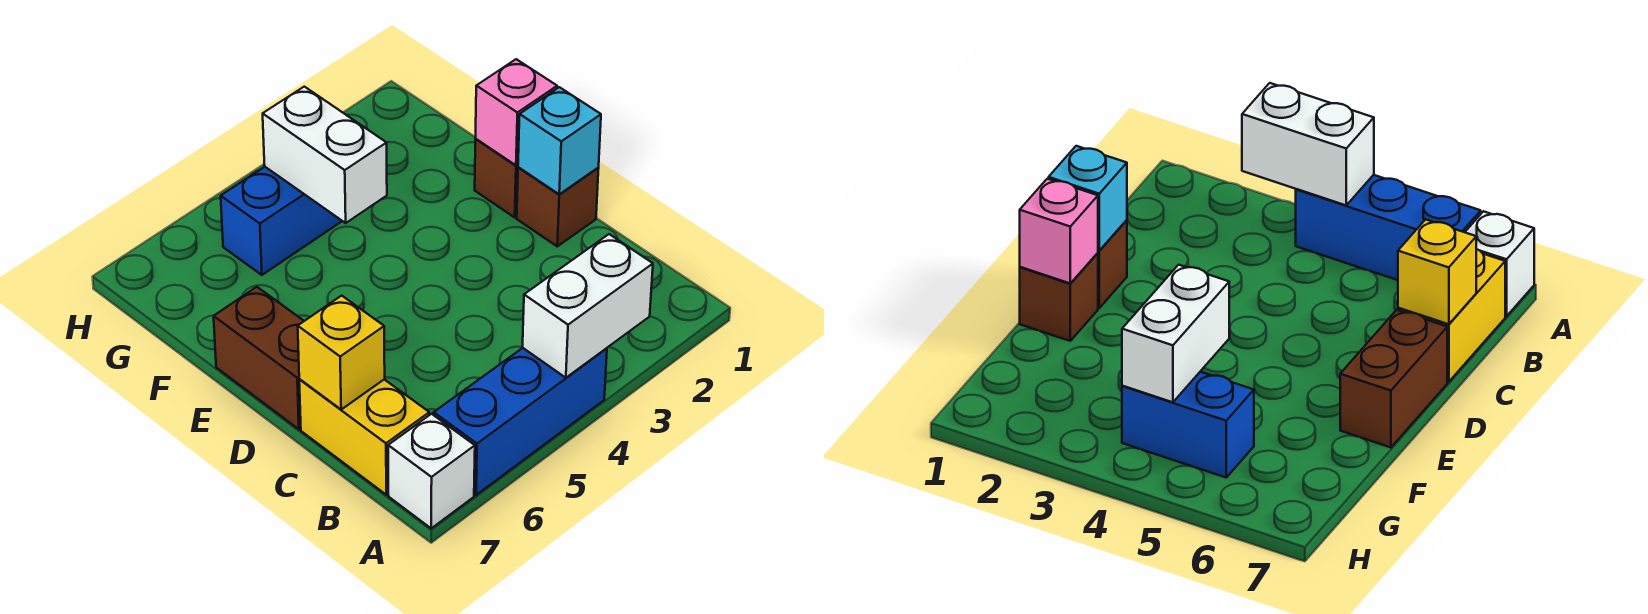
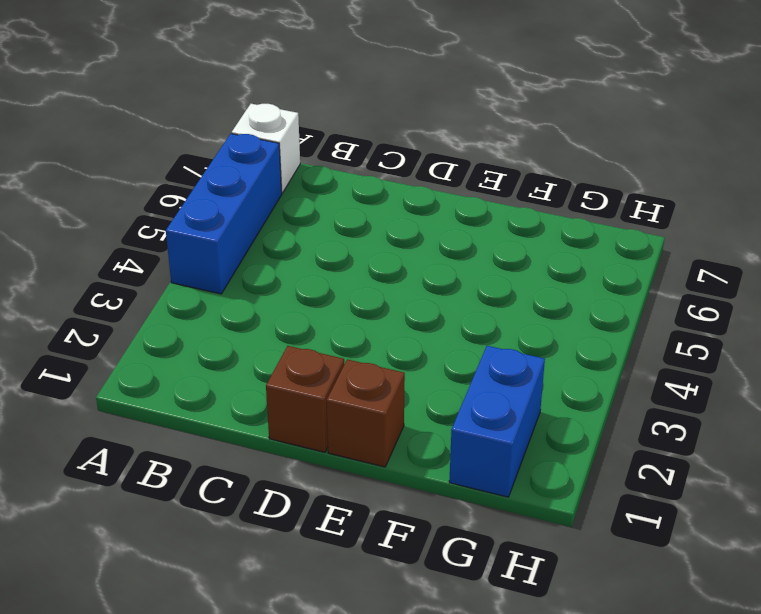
blue brick G1:G2 level 1 -> blue brick G4:G5 level 1
none -> yellow brick B7:C7 level 1
none -> brown brick D7:E7 level 1
none -> white brick A3:A4 level 2

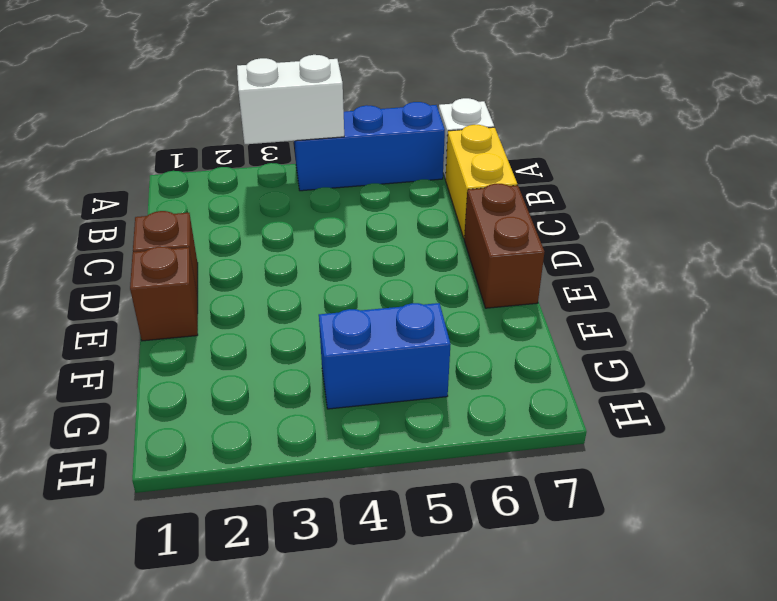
none -> yellow brick C7 level 2
none -> cyan brick D1 level 2
none -> pink brick E1 level 2

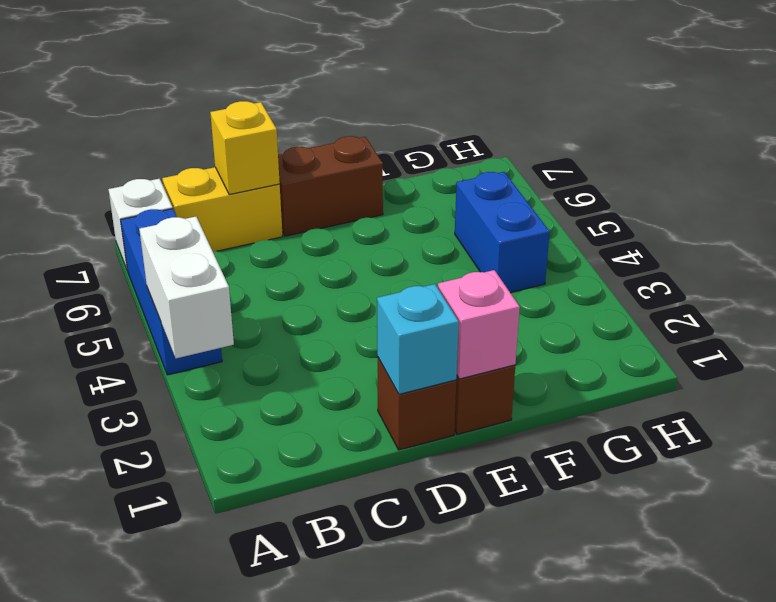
none -> white brick F4:G4 level 2

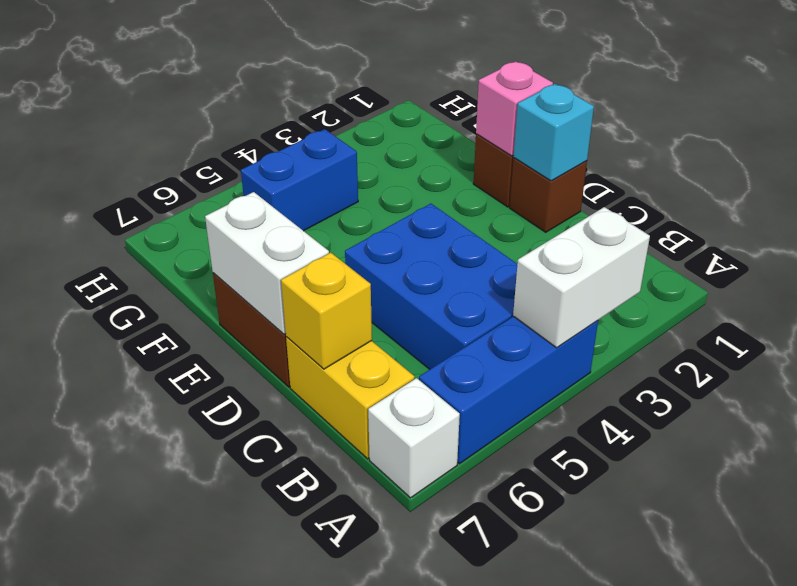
blue brick B4:D5 level 1 -> none
white brick D7:E7 level 2 -> white brick F4:G4 level 2

